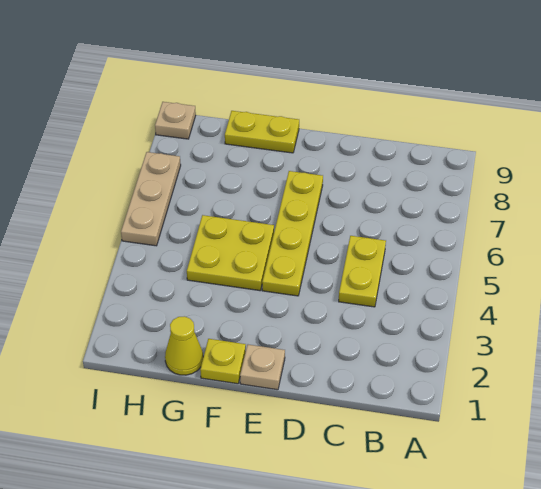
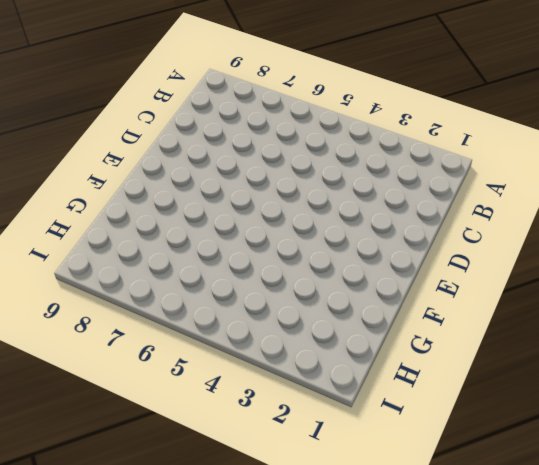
none -> yellow plate C4:C5 level 1
none -> tan plate E1 level 1

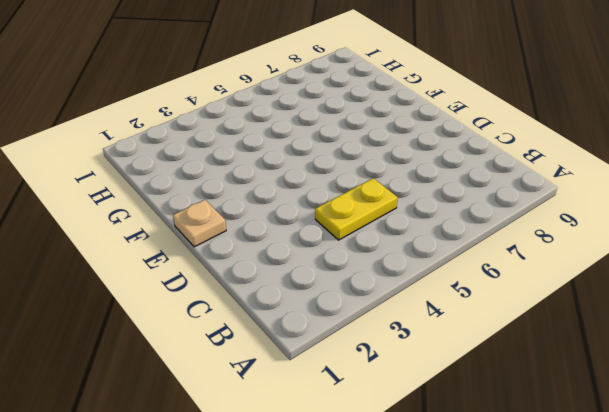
none -> yellow plate E4:E7 level 1
none -> yellow plate F1 level 1

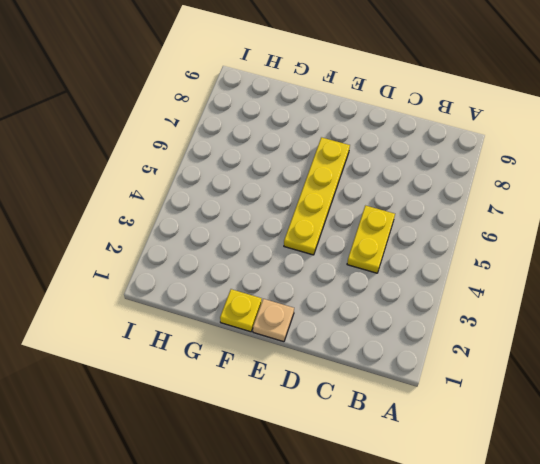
none -> yellow plate F4:G5 level 1
none -> yellow plate F9:G9 level 1

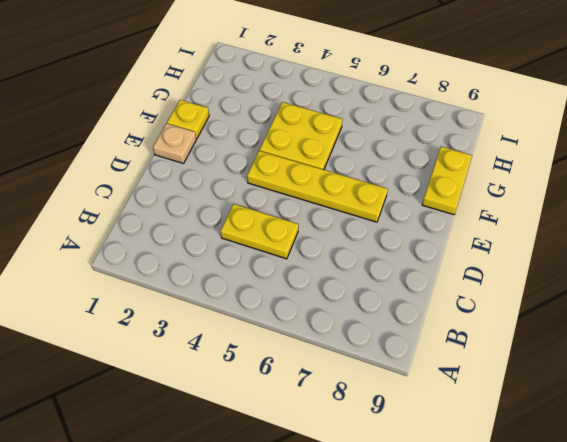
none -> yellow cone G1 level 1
none -> tan plate I5:I7 level 1

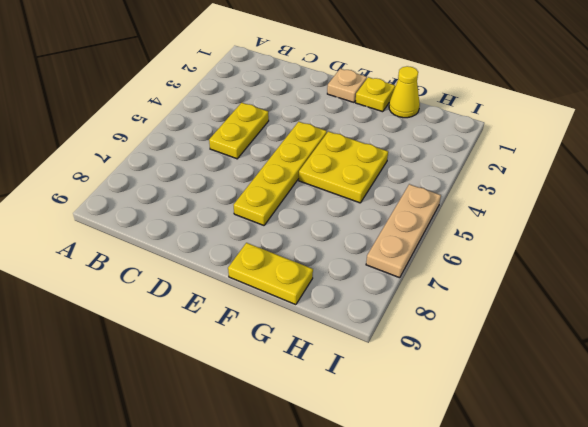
none -> tan plate I9 level 1

